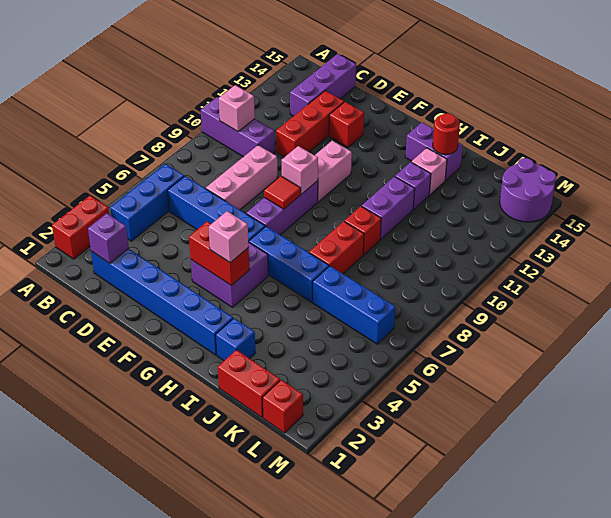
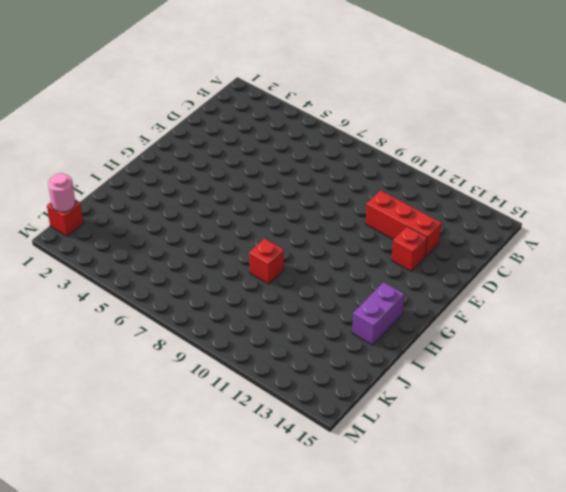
pink round brick L1 level 2 -> none
none -> red brick A2:A3 level 1
none -> purple brick A10:C10 level 1
none -> blue brick B4:B6 level 1
none -> blue brick C2:H2 level 1

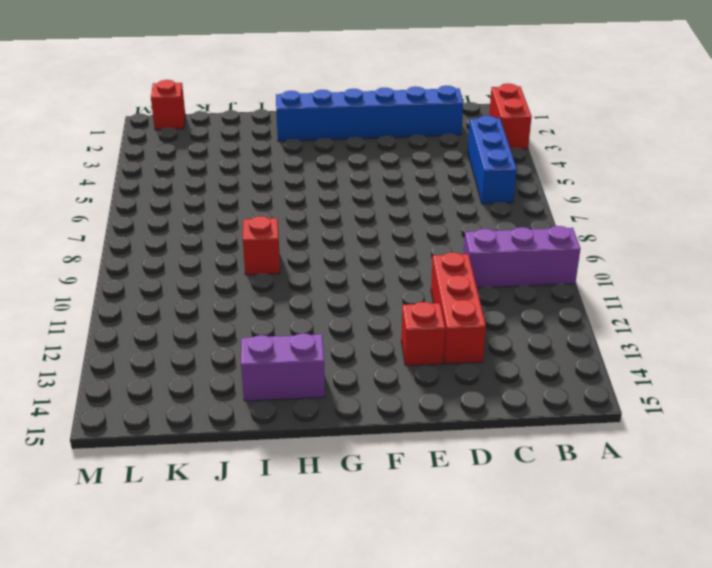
none -> blue brick C6:F6 level 1
none -> purple brick C13:C15 level 1
none -> pink brick D7:D9 level 1
none -> purple brick F4:G5 level 1

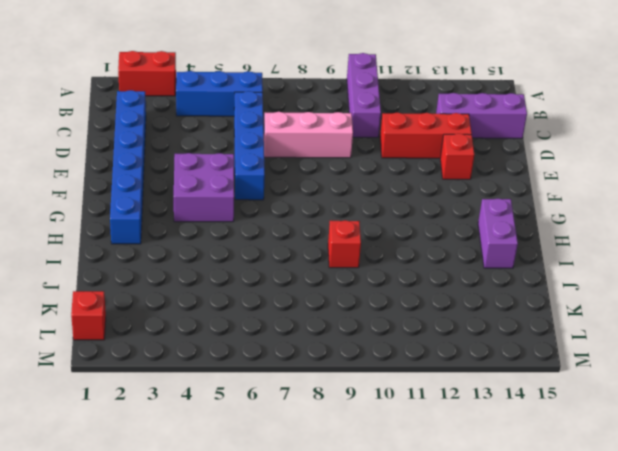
none -> purple brick F7:F9 level 1
none -> pink brick F10:F11 level 1
none -> blue brick G6:I6 level 1
none -> blue brick I2 level 1

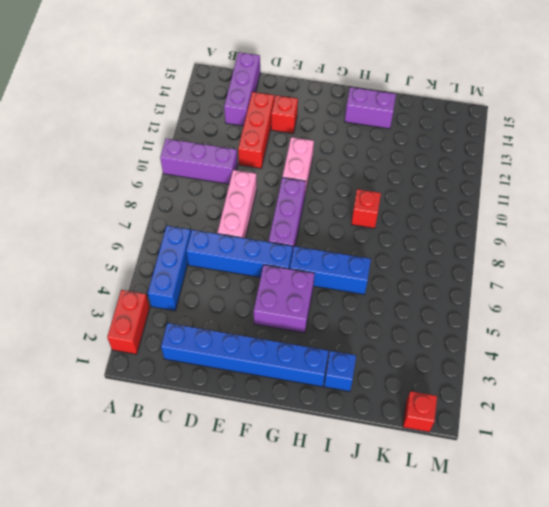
none -> red brick I7:I8 level 1
none -> purple brick I10:I11 level 1
none -> purple brick I12 level 1
none -> pink brick I13 level 1

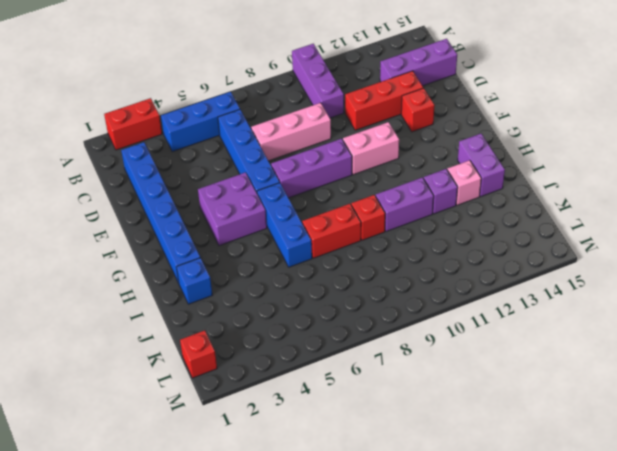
none -> red brick J1:K1 level 1
none -> blue brick J6:L6 level 1
none -> purple round brick L14:M15 level 1
none -> pink brick B10 level 2

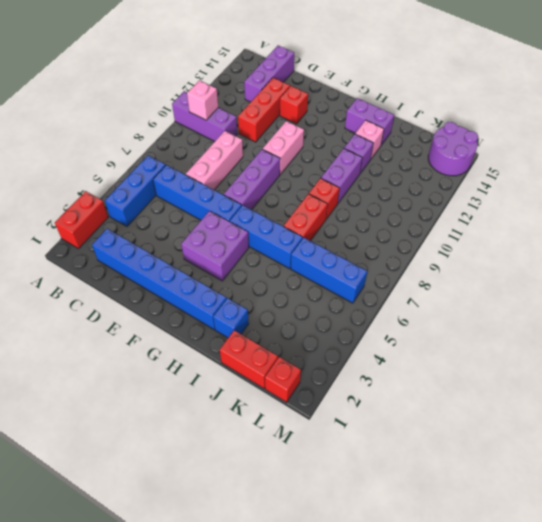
none -> purple brick C2 level 2
none -> red brick F4:G4 level 2
none -> red tile F8 level 2
none -> pink brick F9 level 2

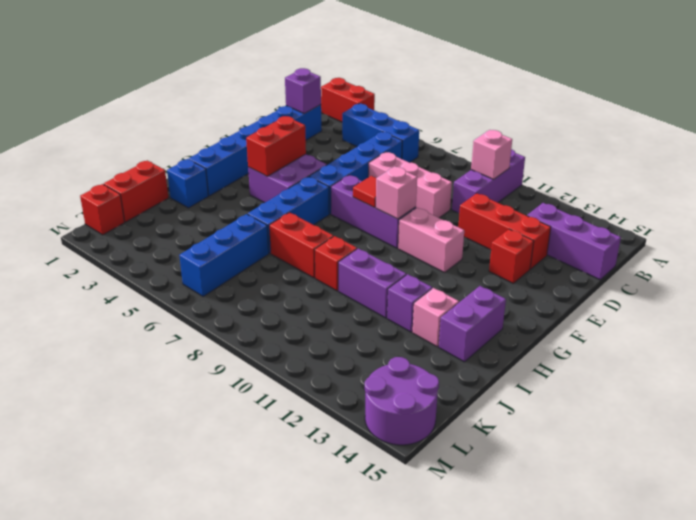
none -> red round brick I14 level 2
none -> pink brick G4 level 3

